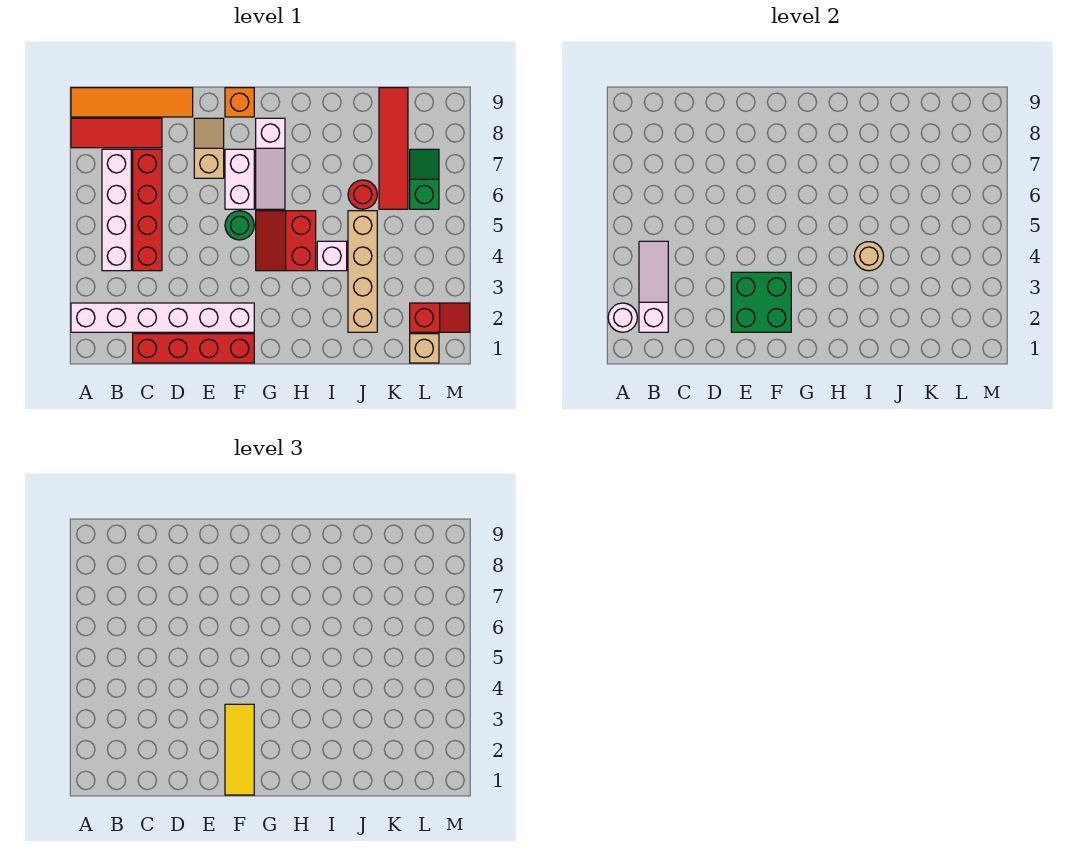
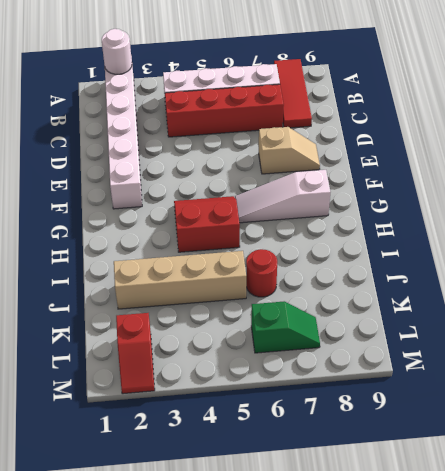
none -> orange tile A9:D9 level 1
none -> red brick C1:F1 level 1
none -> green round brick F5 level 1

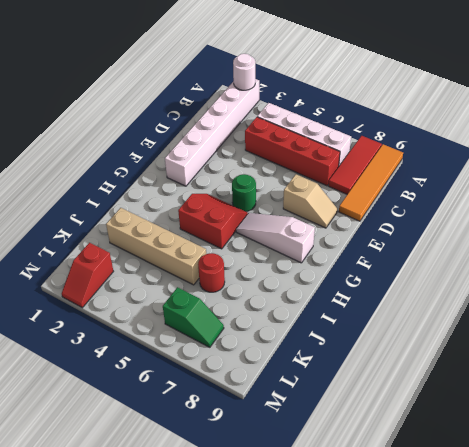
none -> red brick C1:F1 level 1
none -> white brick F6:F7 level 1
none -> orange brick F9 level 1

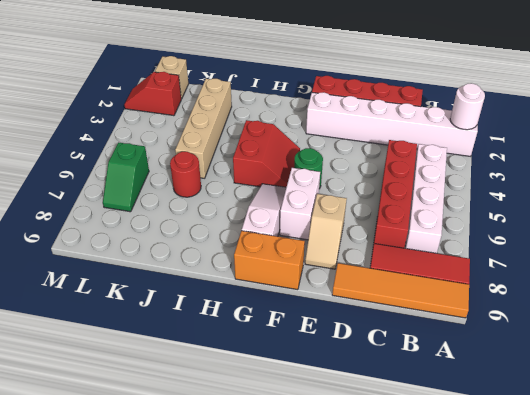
orange brick F9:G9 level 1 -> orange brick F9 level 1
none -> white brick I4 level 1
none -> red tile K6:K9 level 1
none -> white slope B2:B4 level 2 top 2

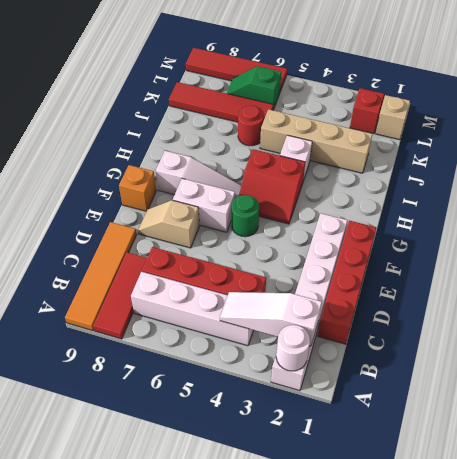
red tile M6:M9 level 1 -> none
none -> green brick E2:F3 level 2
none -> tan round brick I4 level 2
none -> yellow tile F1:F3 level 3

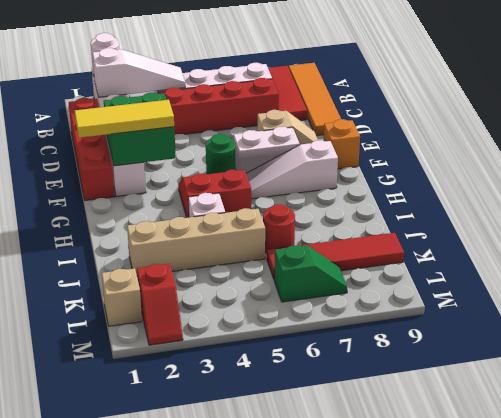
none -> tan round brick I4 level 2

